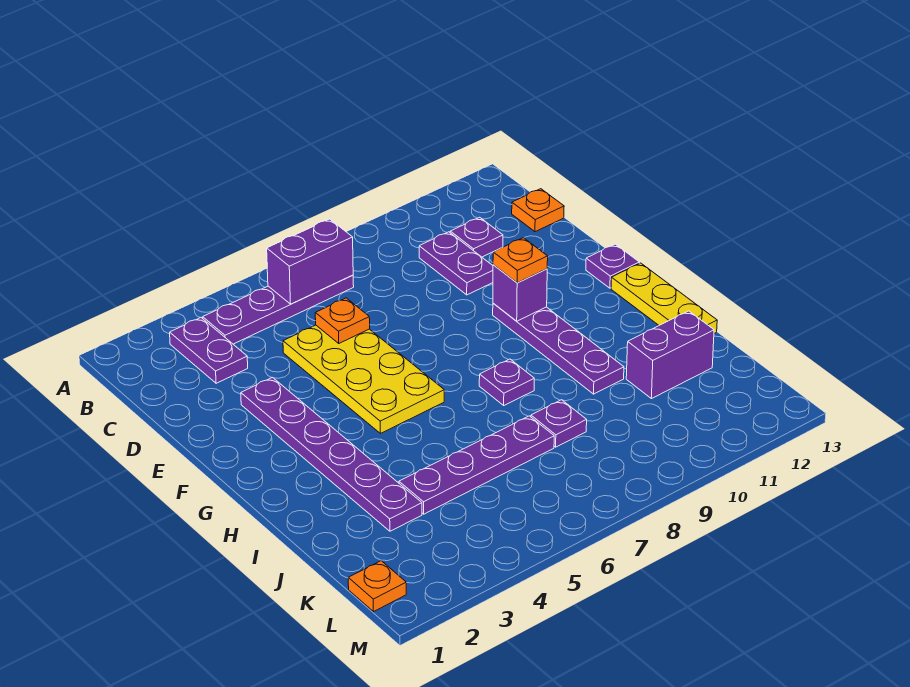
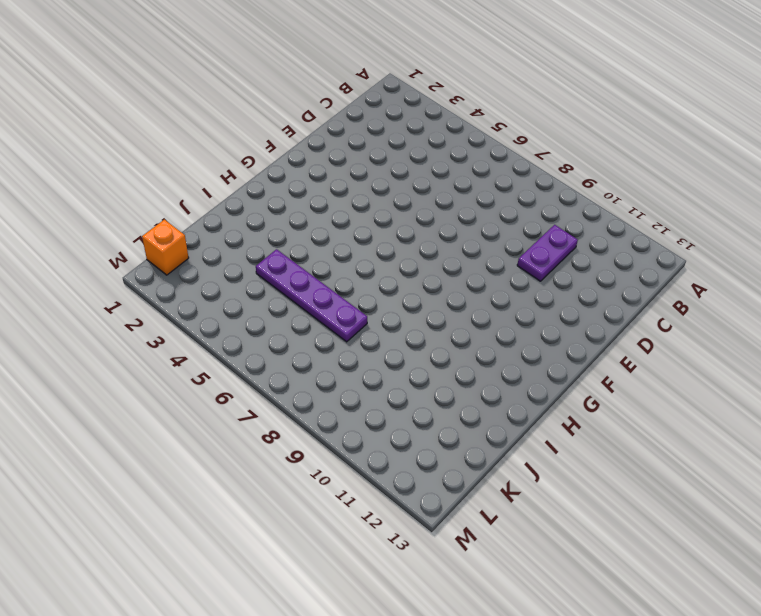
orange brick L1 level 1 -> orange plate L1 level 1
none -> purple plate B3:C3 level 1
none -> purple plate B4:B7 level 1
none -> purple plate C11 level 1

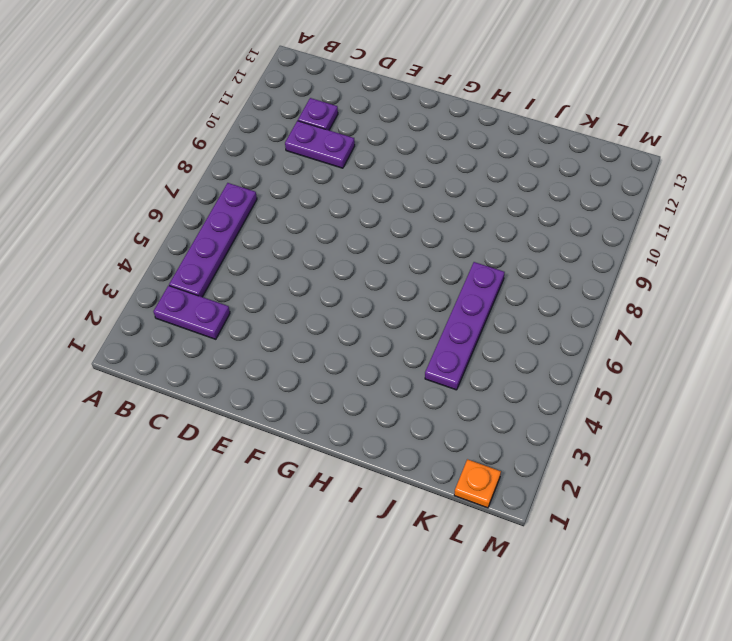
none -> orange plate C13 level 1
none -> yellow plate D5:G6 level 1
none -> purple plate E3:J3 level 1

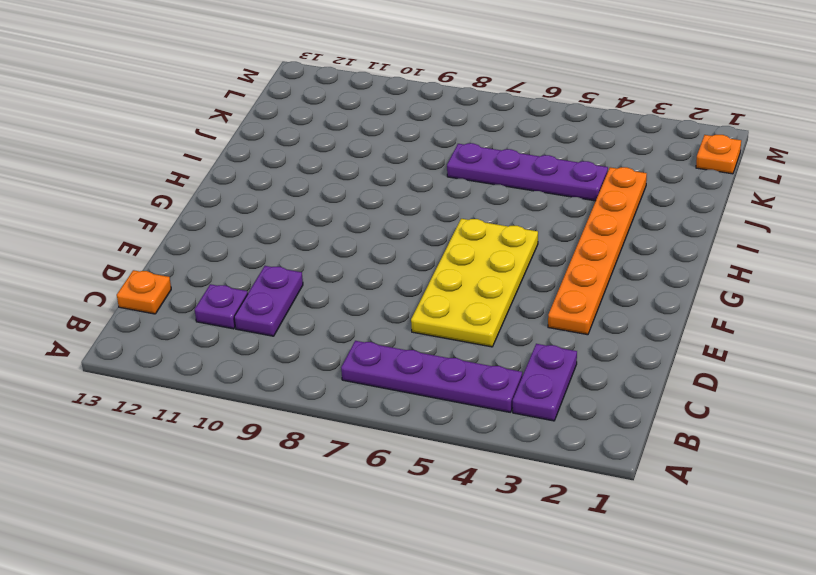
orange plate E3:J3 level 1 -> purple plate E3:J3 level 1
none -> purple plate F10:I10 level 1
none -> purple plate F13 level 1
none -> yellow plate G13:I13 level 1

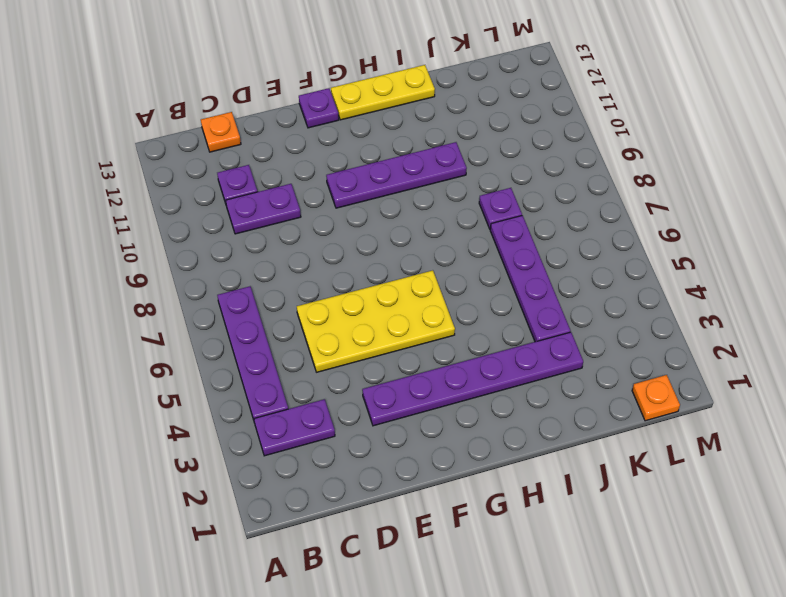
none -> purple plate H8 level 1
none -> purple brick J11:J12 level 1
none -> purple brick B6:B7 level 2

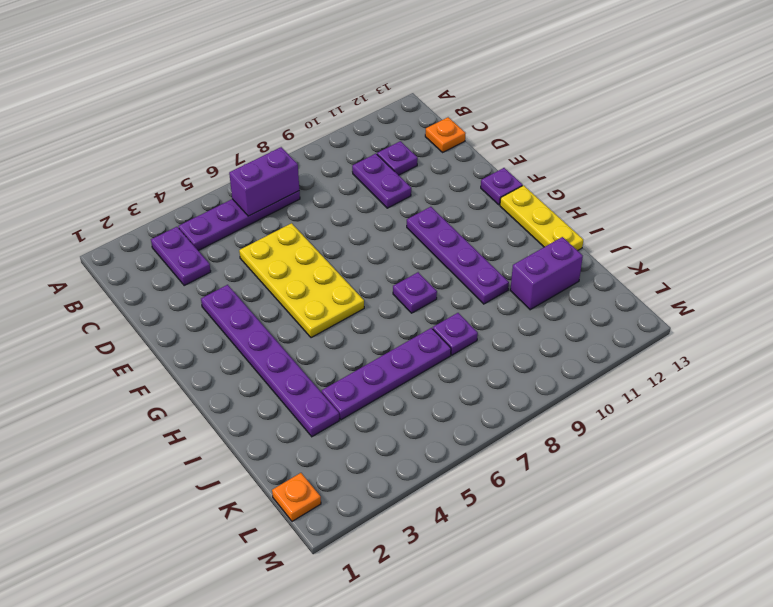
none -> orange plate D6 level 2
none -> purple brick F10 level 2
none -> orange plate F10 level 3

